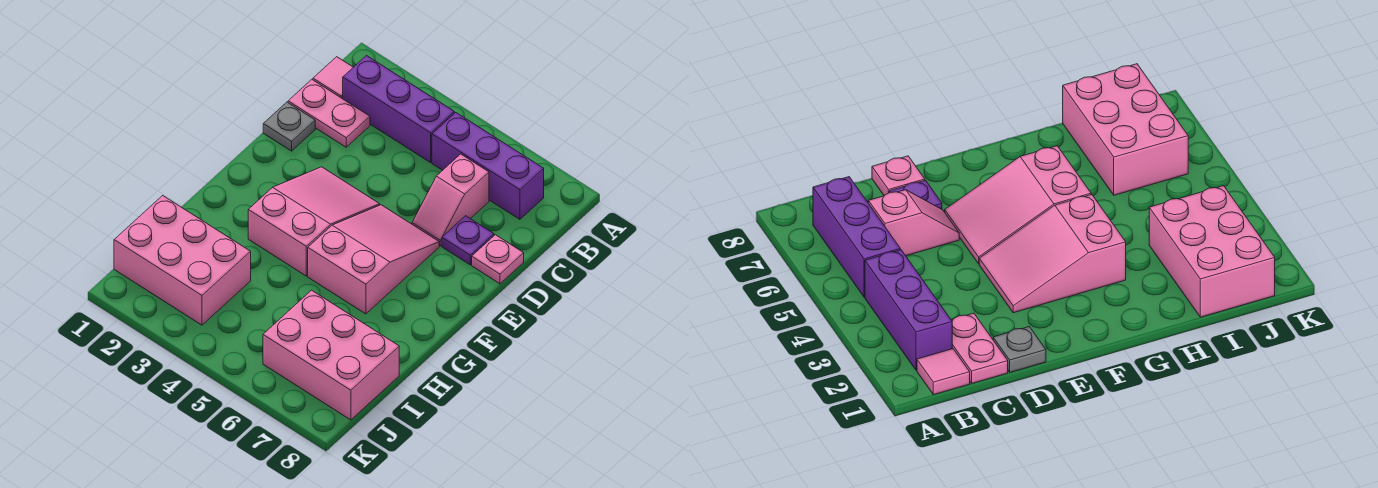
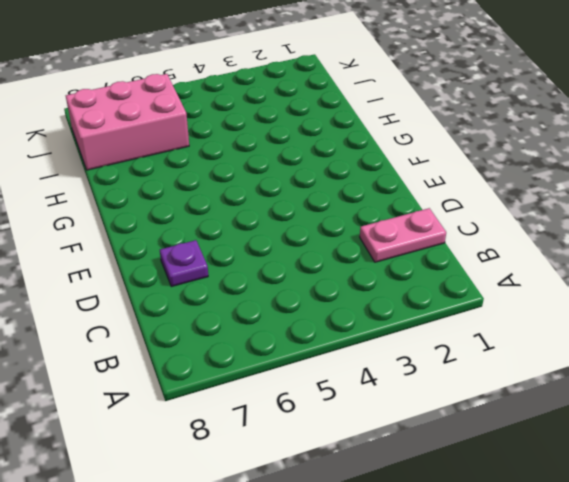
none -> pink tile B1 level 1
none -> purple brick B2:B4 level 1
none -> purple brick B5:B7 level 1

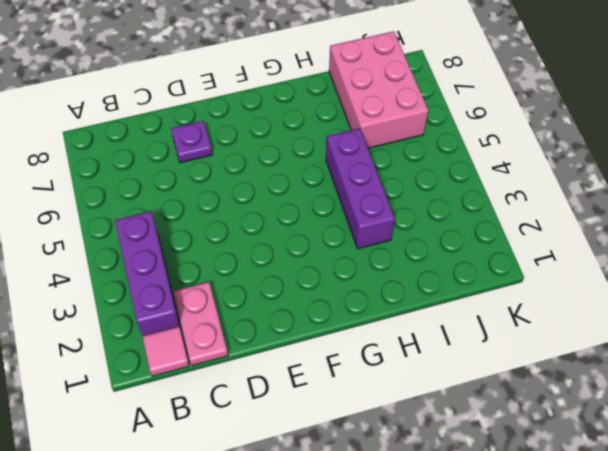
purple brick H3:H5 level 1 -> purple brick B5:B7 level 1
none -> pink slope C6:D6 level 1 top C
none -> grey plate D1 level 1
none -> pink plate D8 level 1

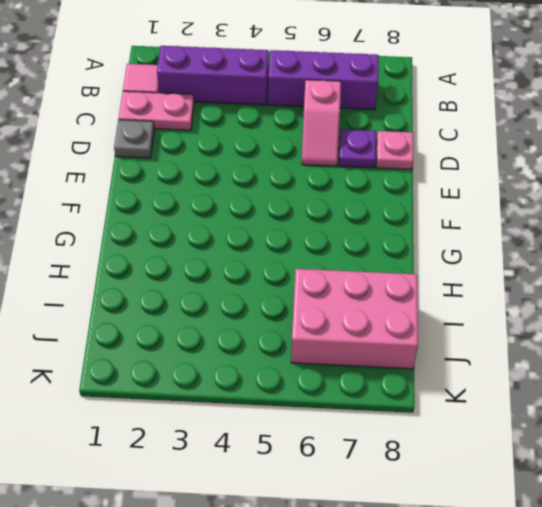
none -> pink slope E3:G4 level 1 top G
none -> pink slope E5:G6 level 1 top G
none -> pink brick I1:J3 level 1

